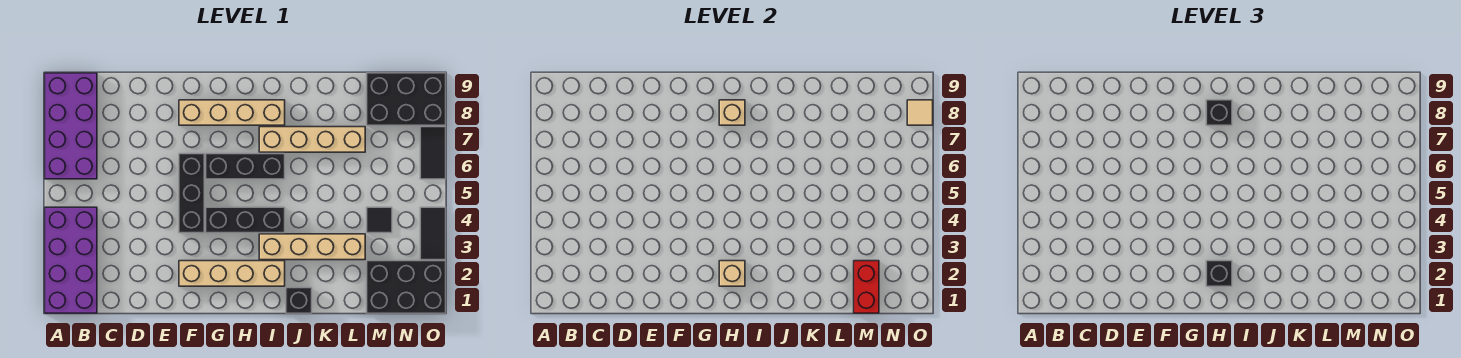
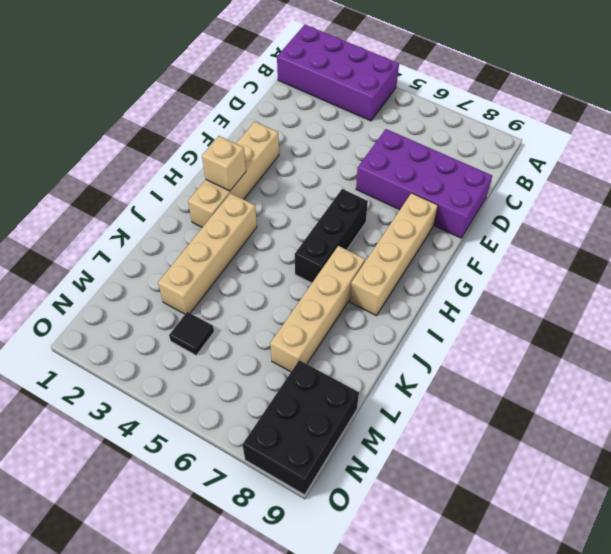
purple brick D6:E9 level 1 -> purple brick A6:B9 level 1
none -> black brick F4:F6 level 1
none -> black brick G4:I4 level 1
none -> black brick J1 level 1

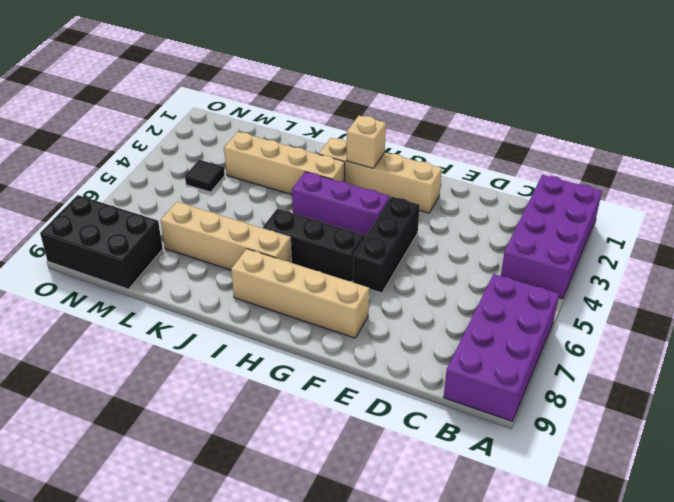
purple brick G4:I4 level 1 -> black brick G4:I4 level 1
none -> black brick J1 level 1
none -> black brick M1:O2 level 1
none -> black tile O3:O4 level 1

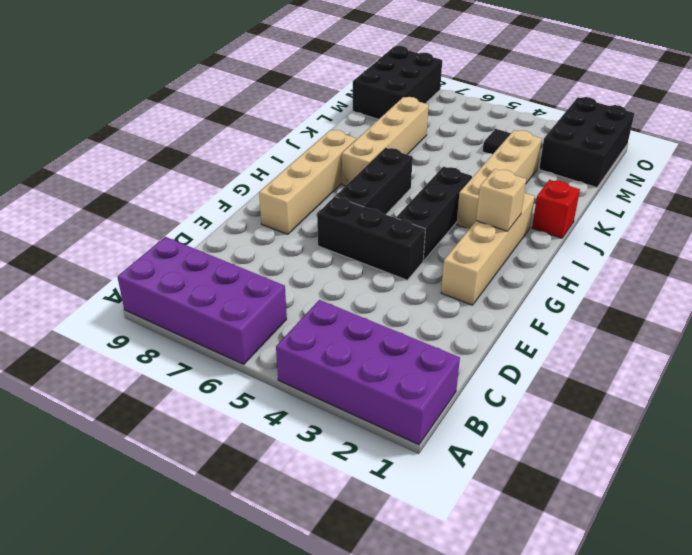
red brick J1 level 1 -> black brick J1 level 1
none -> black tile O3:O4 level 1
none -> black tile O6:O7 level 1
none -> tan brick H8 level 2

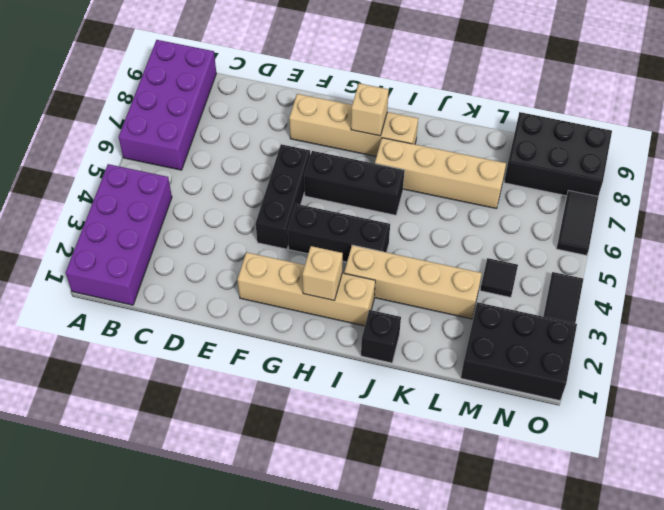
none -> red brick M1:M2 level 2
none -> tan tile O8 level 2
none -> black brick H2 level 3

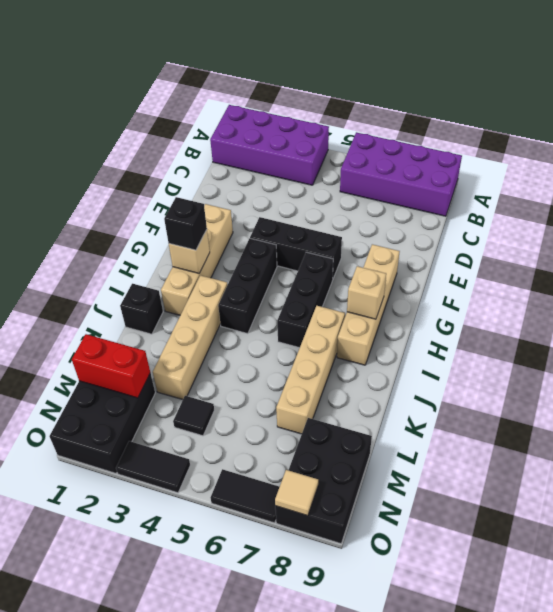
none -> black brick H8 level 3

